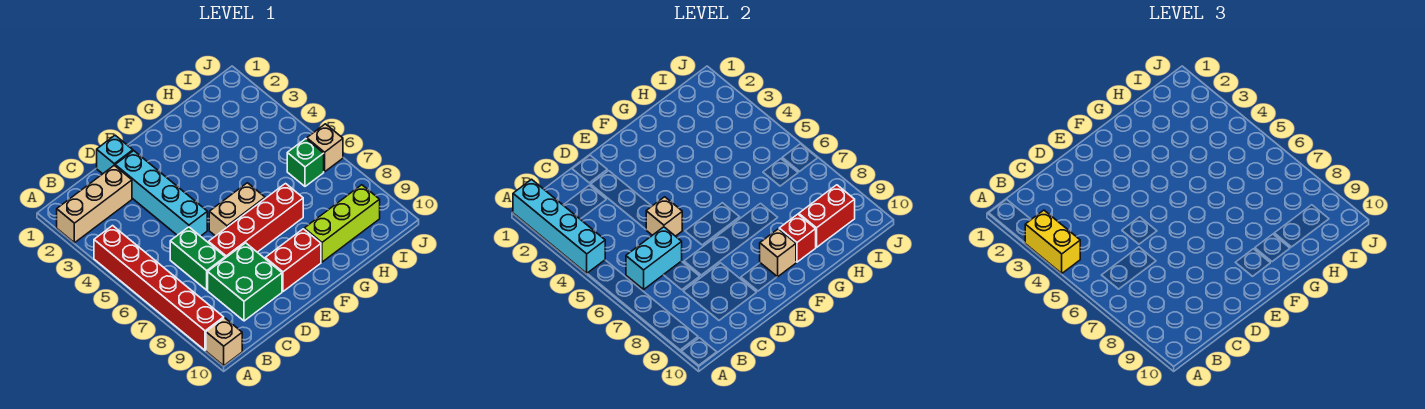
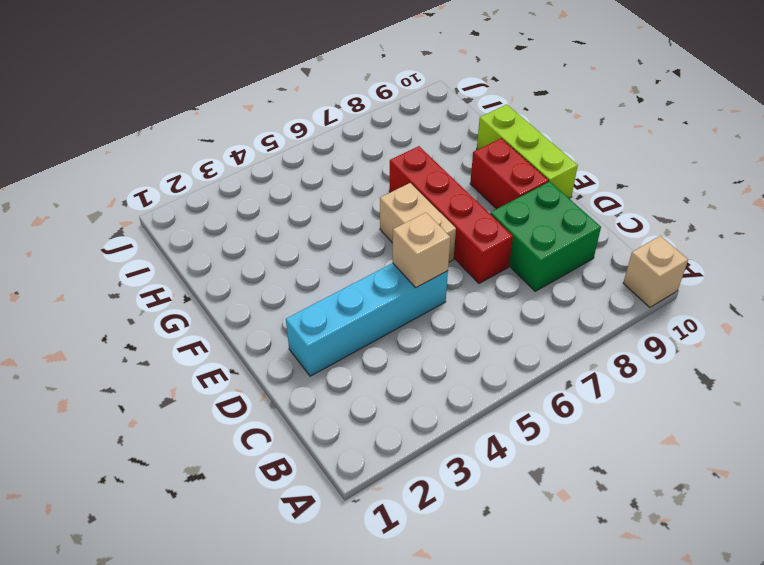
lime brick E10:G10 level 1 -> lime brick G9:I9 level 1
none -> tan brick A2:C2 level 1
none -> red brick A4:A9 level 1
none -> green brick C6:C7 level 1

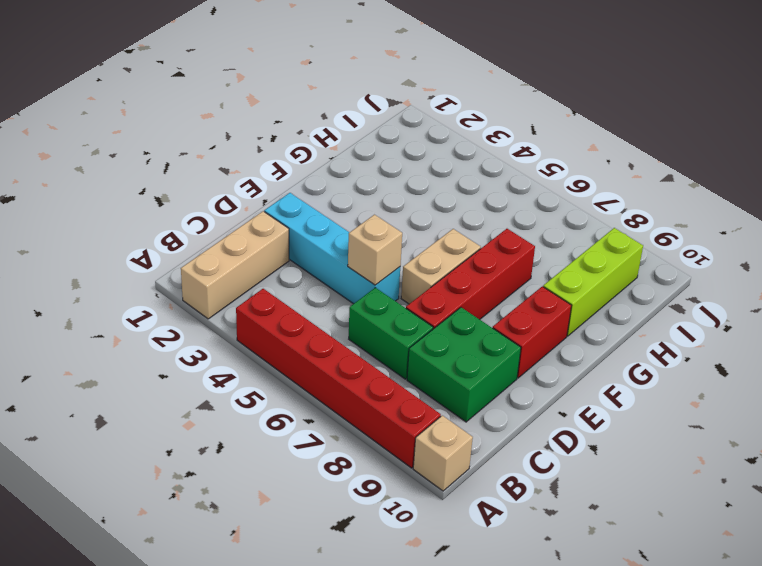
none -> cyan brick D1 level 1
none -> green brick I6 level 1
none -> tan brick J6 level 1

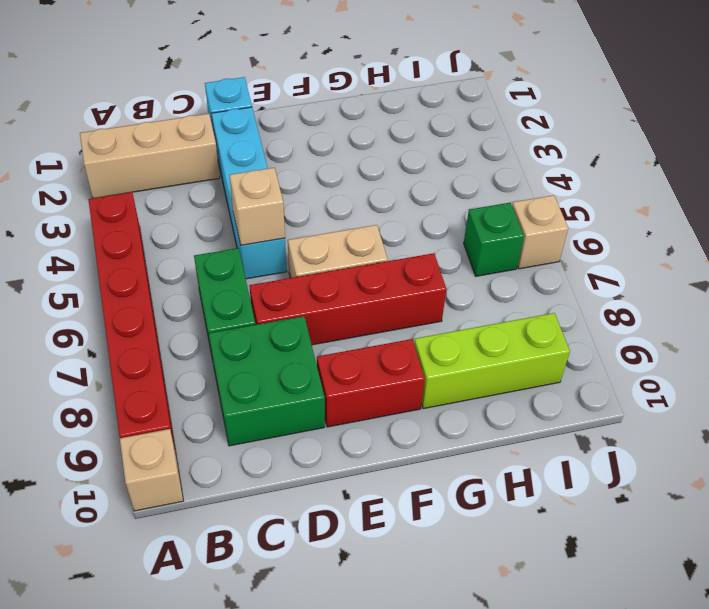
none -> cyan brick A1:A4 level 2
none -> cyan brick B6:C6 level 2
none -> tan brick F9 level 2

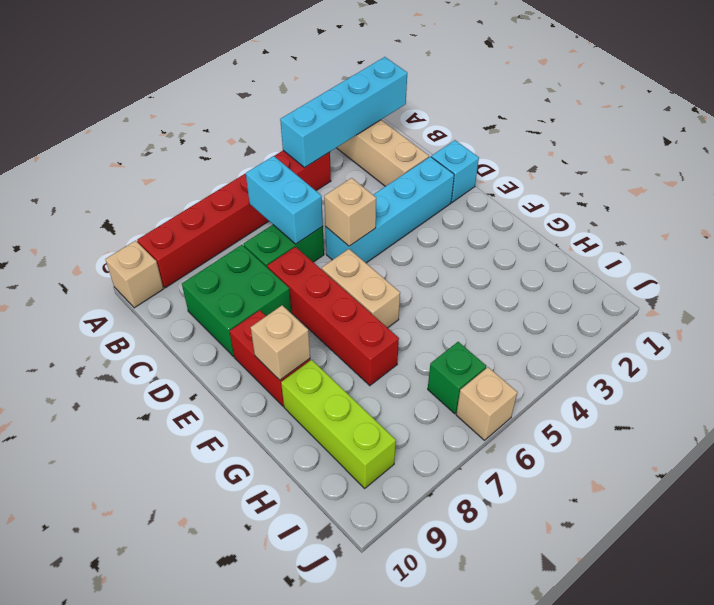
none -> red brick G9 level 2
none -> red brick H9:I9 level 2
none -> yellow brick A3:A4 level 3

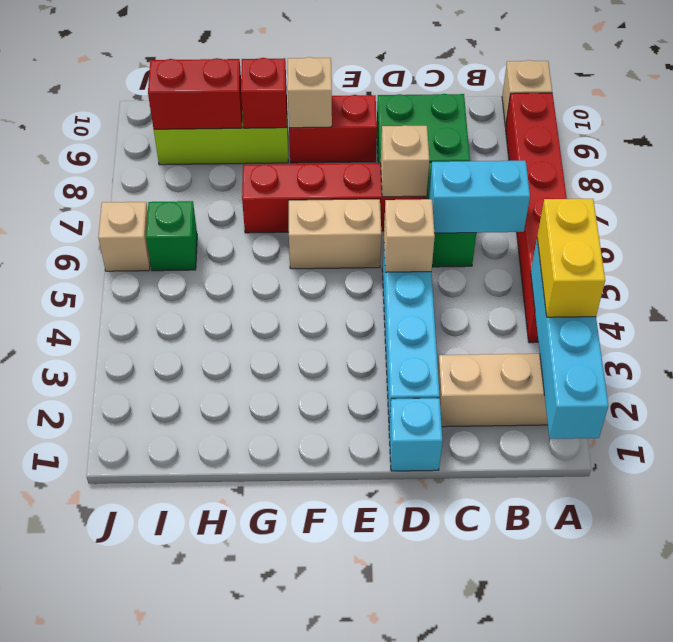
tan brick D7 level 2 -> none

